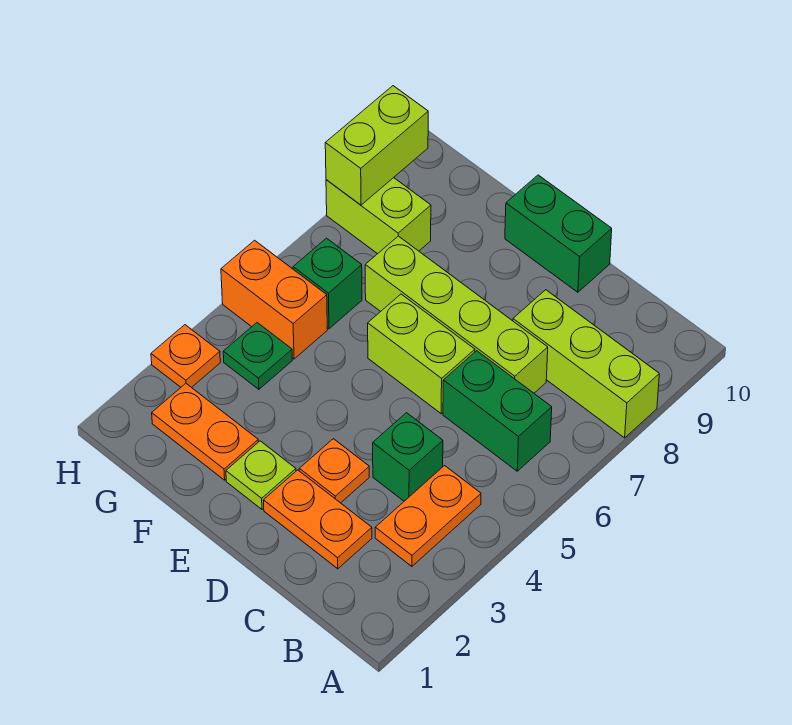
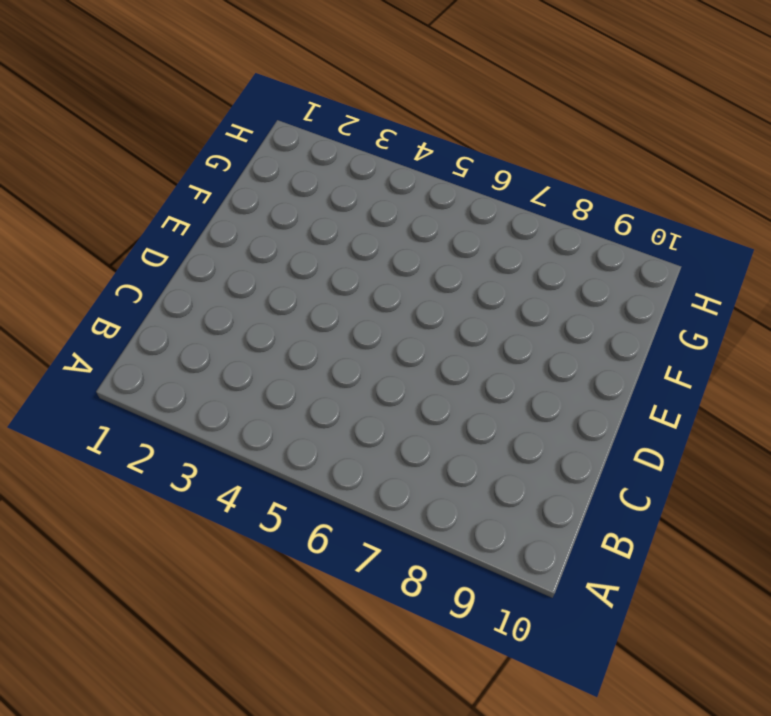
none -> lime brick A8:C8 level 1
none -> orange plate B3:B4 level 1
none -> green brick B6:C6 level 1

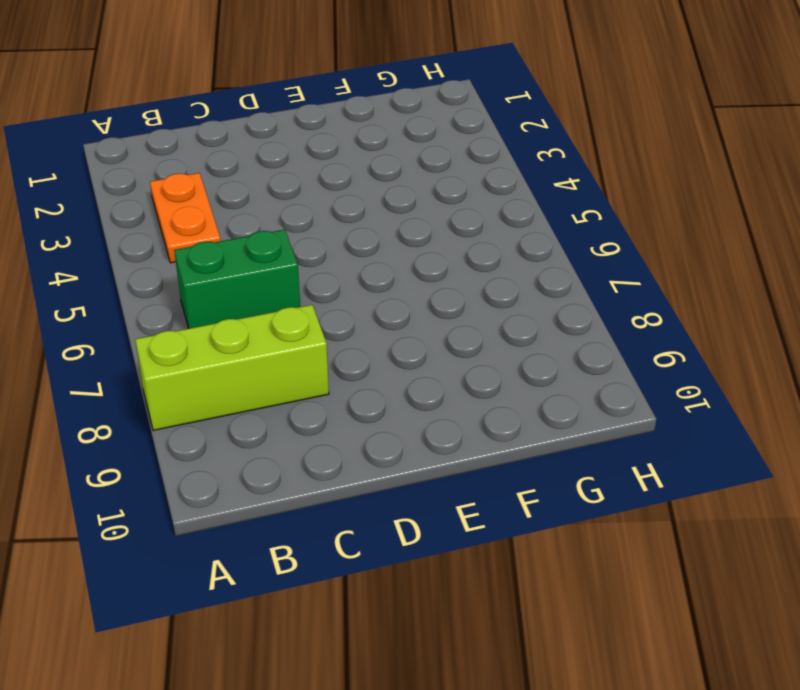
none -> orange plate C2:D2 level 1
none -> green brick C4 level 1
none -> lime brick C7:F7 level 1

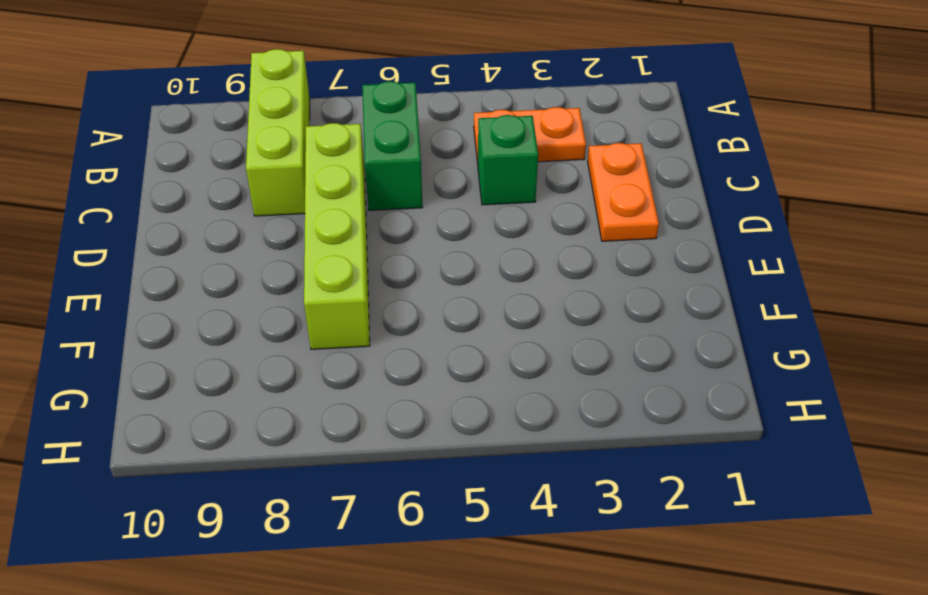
none -> orange plate D3 level 1
none -> lime brick D6:E6 level 1
none -> green brick D10:E10 level 1

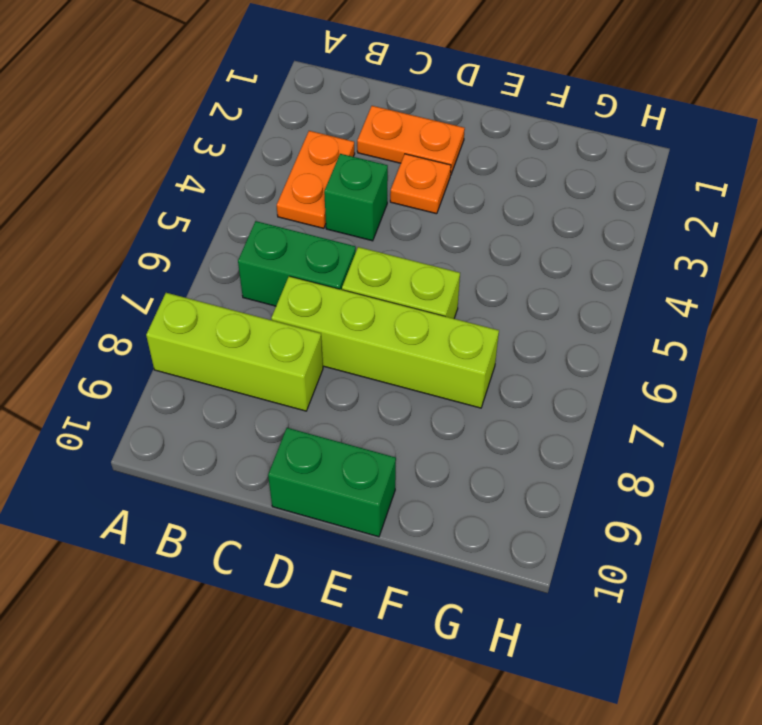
none -> lime plate E2 level 1
none -> orange plate F2:G2 level 1
none -> green plate G4 level 1

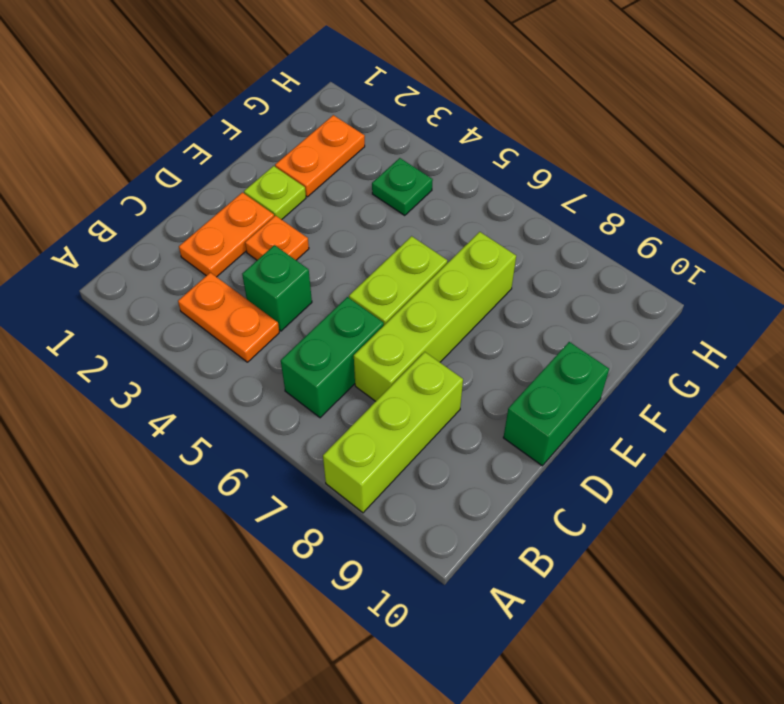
none -> orange brick G5:H5 level 1
none -> green brick G6 level 1
none -> lime brick G8:H8 level 1

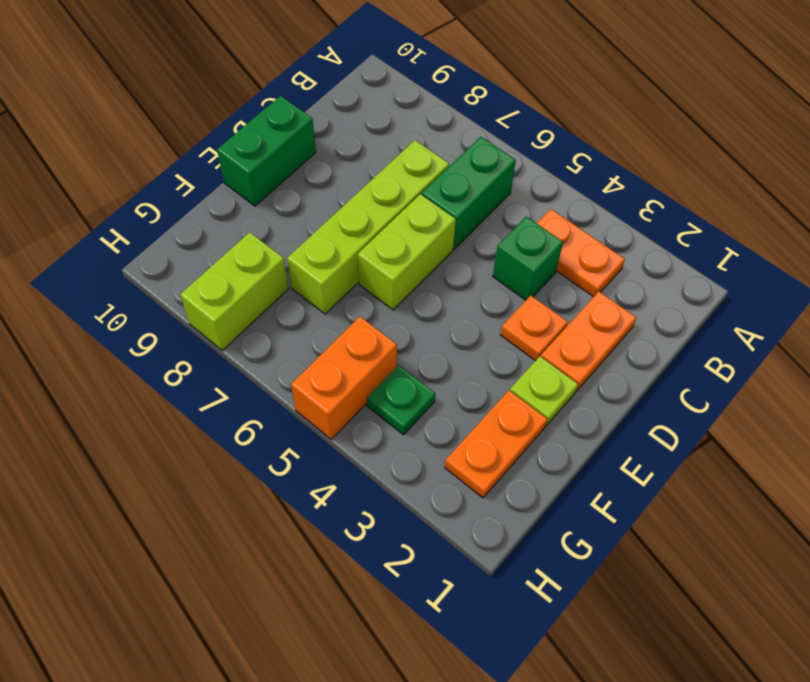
none -> lime brick A8:C8 level 1
none -> green brick G6 level 1
none -> orange plate H3 level 1

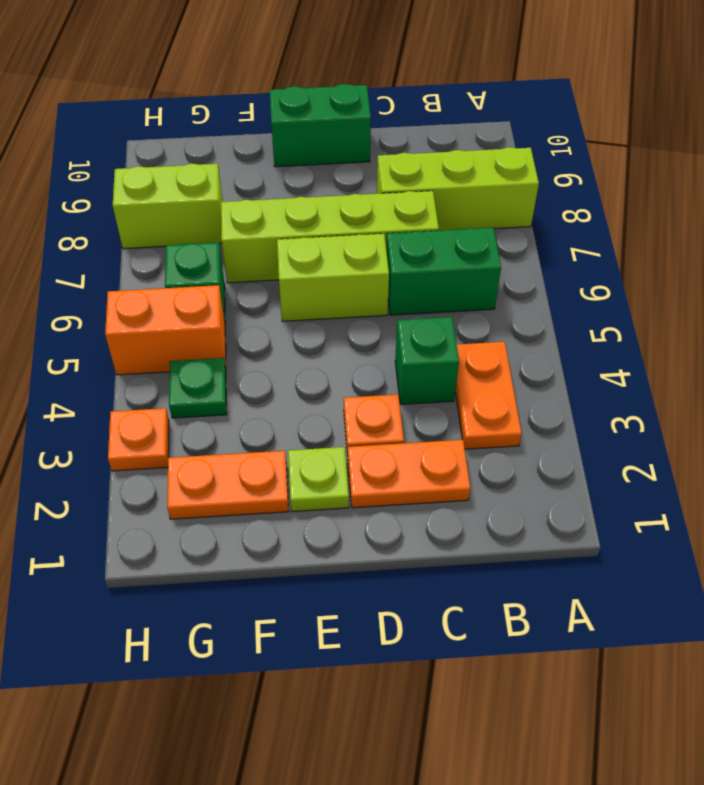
none -> lime brick H8:H9 level 2

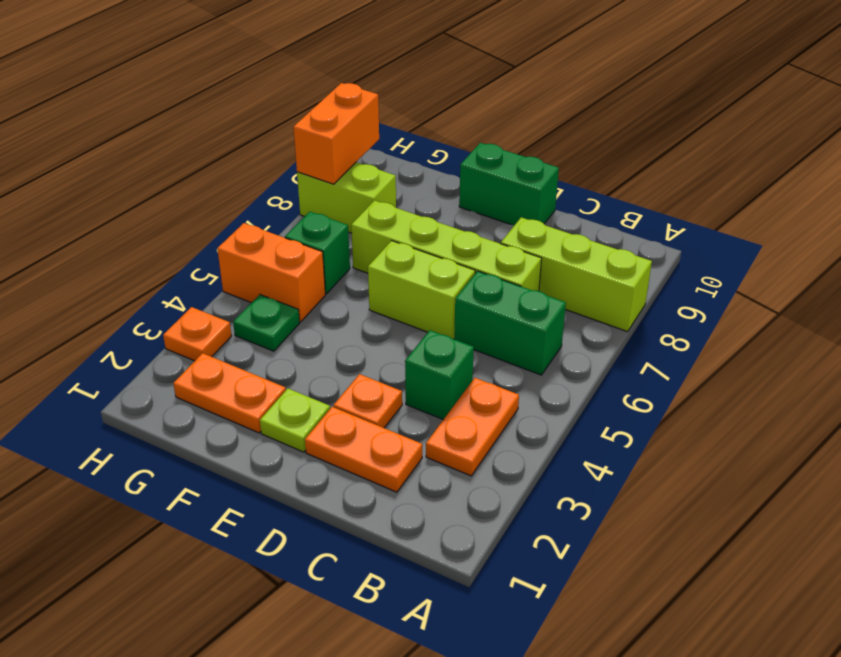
orange brick H8:H9 level 2 -> lime brick H8:H9 level 2

